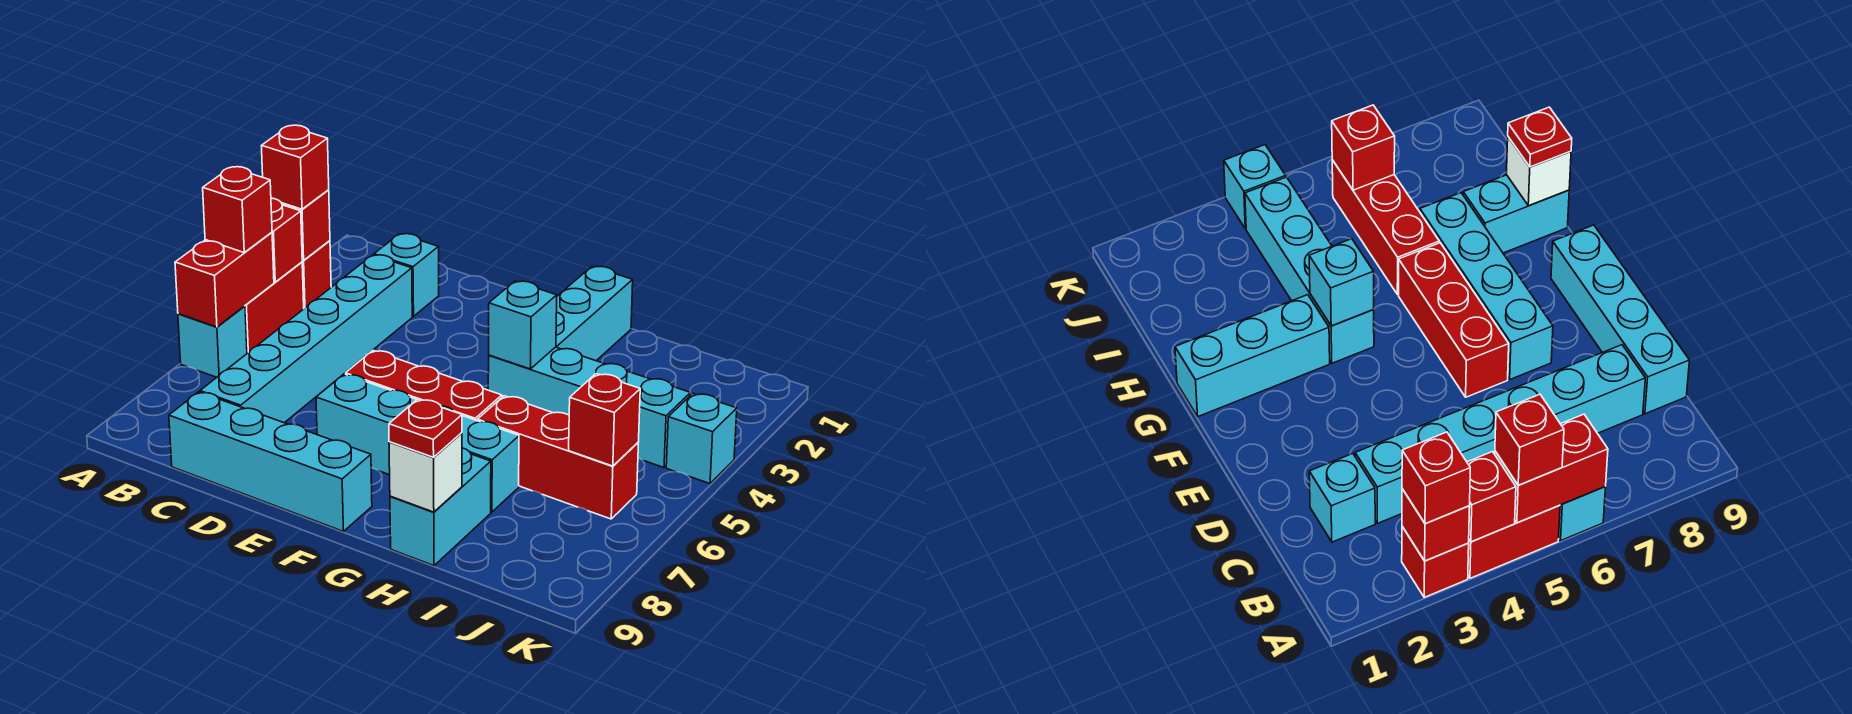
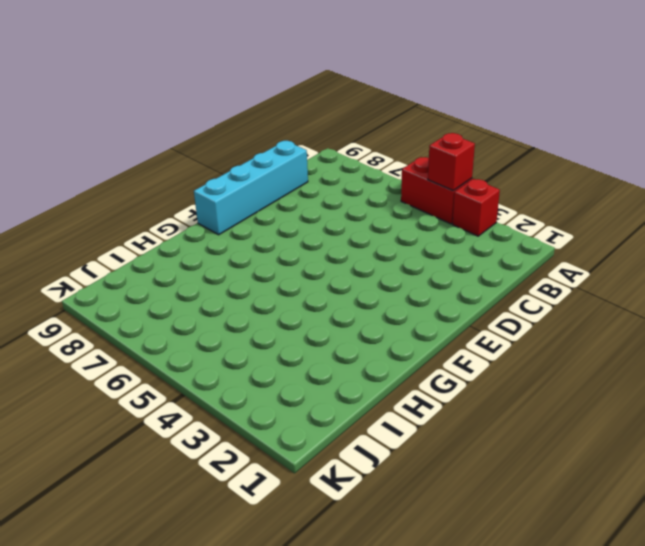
none -> cyan brick A6 level 1
none -> cyan brick C2 level 1
none -> cyan brick C3:C8 level 1

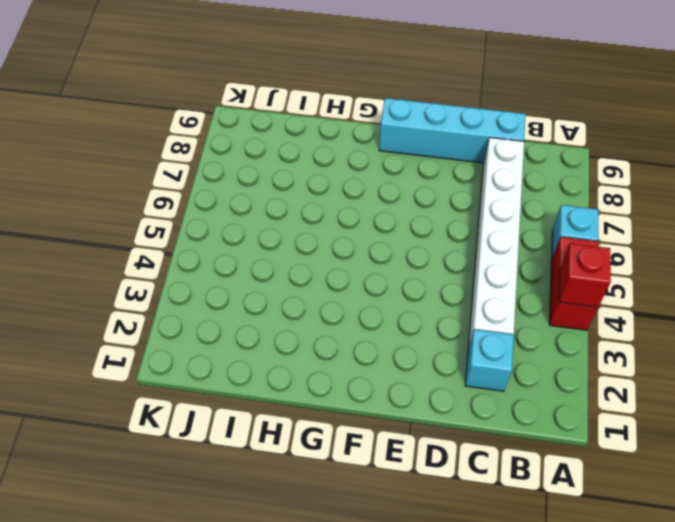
white brick C3:C8 level 1 -> cyan brick C3:C8 level 1
none -> red brick A3 level 1
none -> red brick E6:G6 level 1
none -> cyan brick E7:H7 level 1

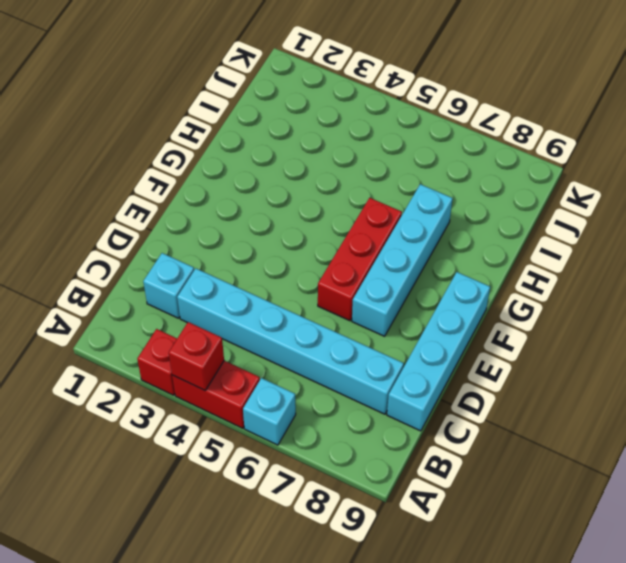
none -> cyan brick G1:G3 level 1
none -> cyan brick G4:J4 level 1
none -> red brick H6:J6 level 1

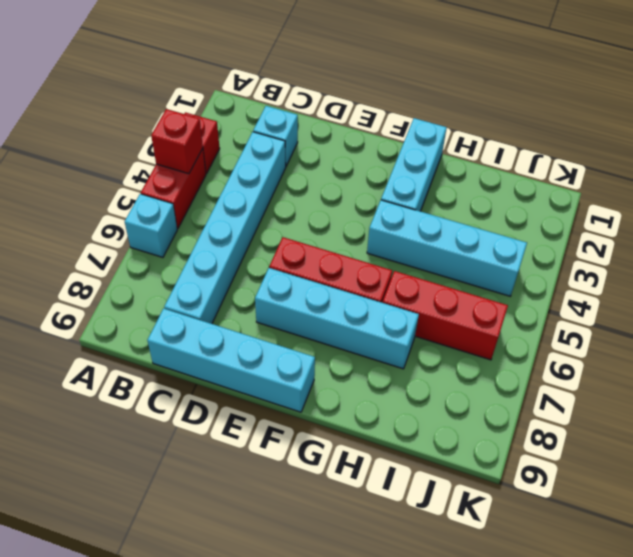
none -> cyan brick H8:H9 level 1
none -> cyan brick K4 level 1
none -> red brick A3 level 2

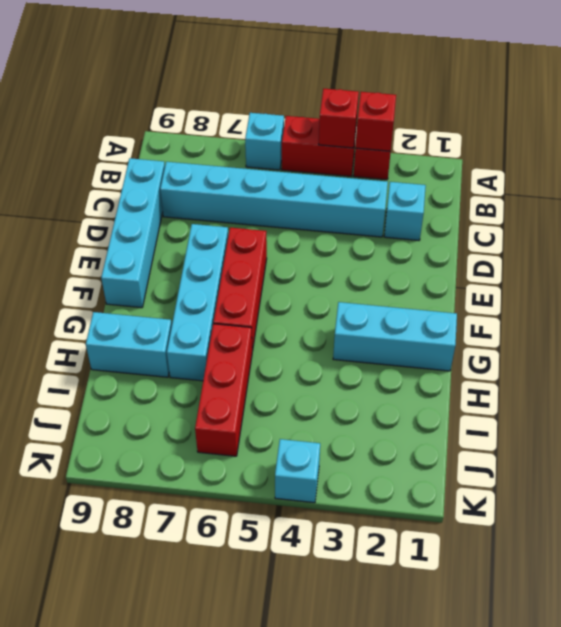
none -> cyan brick G4:J4 level 1
none -> red brick A5:A6 level 2
none -> cyan brick G4 level 2

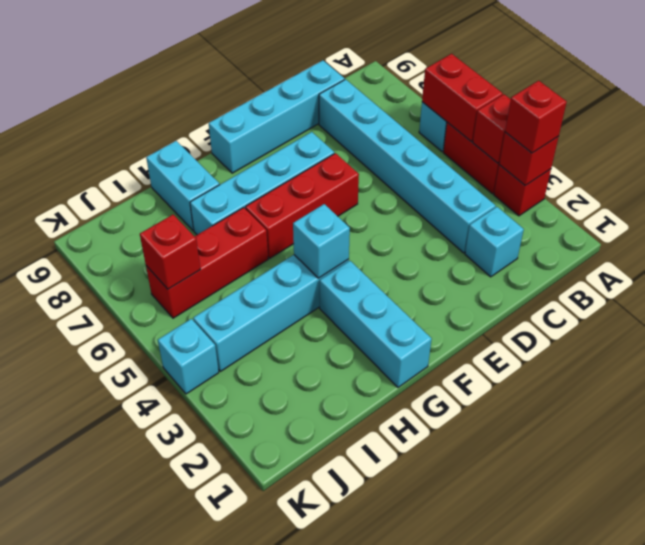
none -> white brick H9 level 2
none -> red brick A5 level 3
none -> red plate H9 level 3

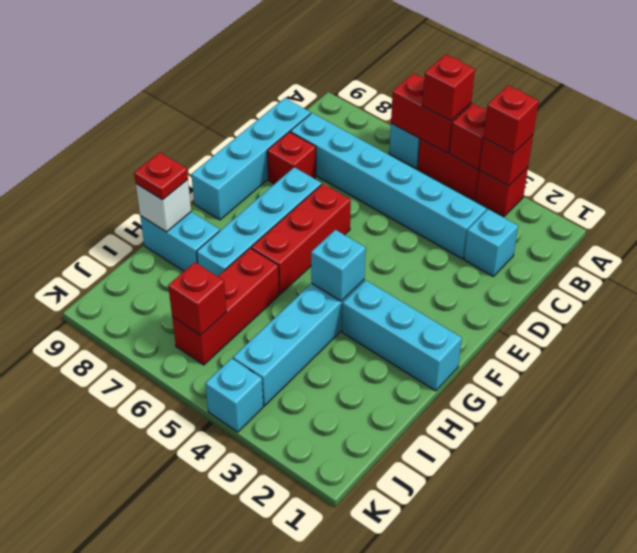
red brick D8 level 1 -> none

